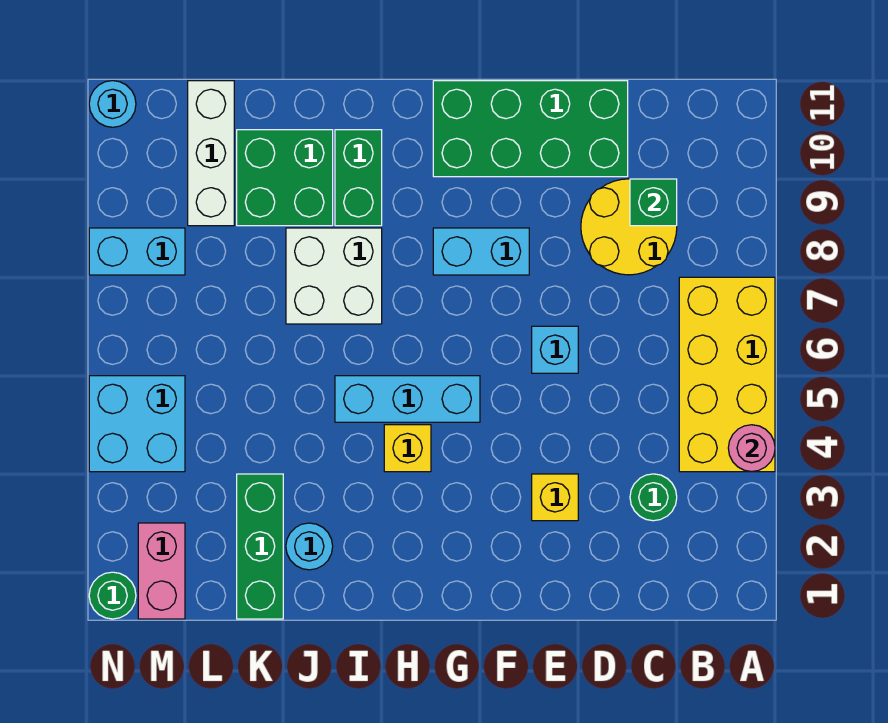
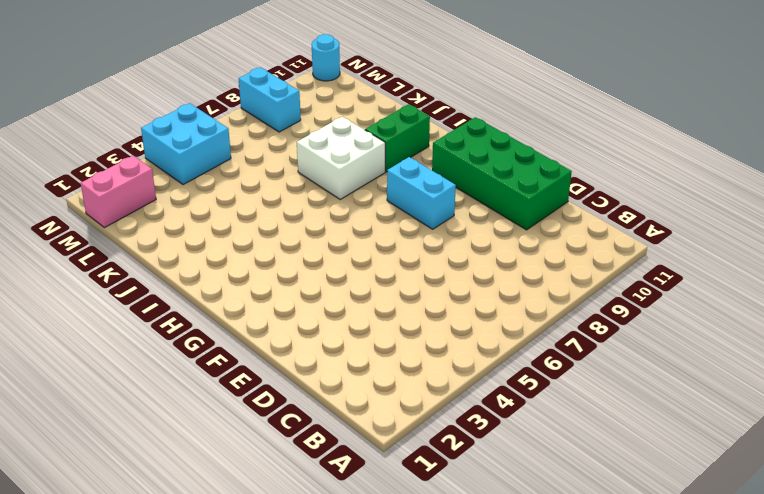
none -> yellow brick A4:B7 level 1
none -> green round brick C3 level 1
none -> yellow round brick C8:D9 level 1

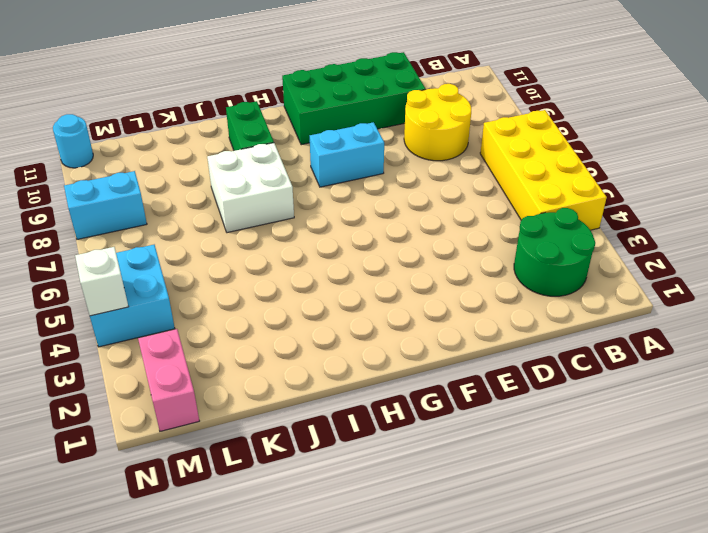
green round brick B2:C3 level 1 -> green round brick C3 level 1
white brick N4 level 2 -> none
none -> yellow brick E3 level 1
none -> cyan brick E6 level 1
none -> cyan brick G5:I5 level 1

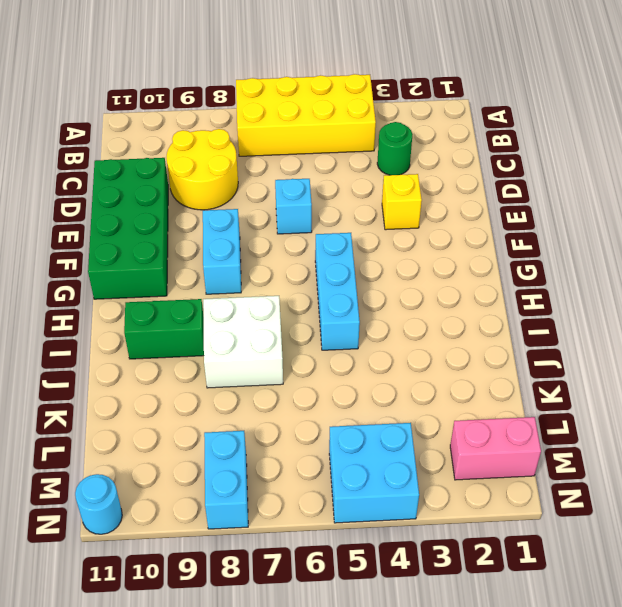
none -> yellow brick H4 level 1
none -> cyan round brick J2 level 1
none -> green brick J9:K10 level 1

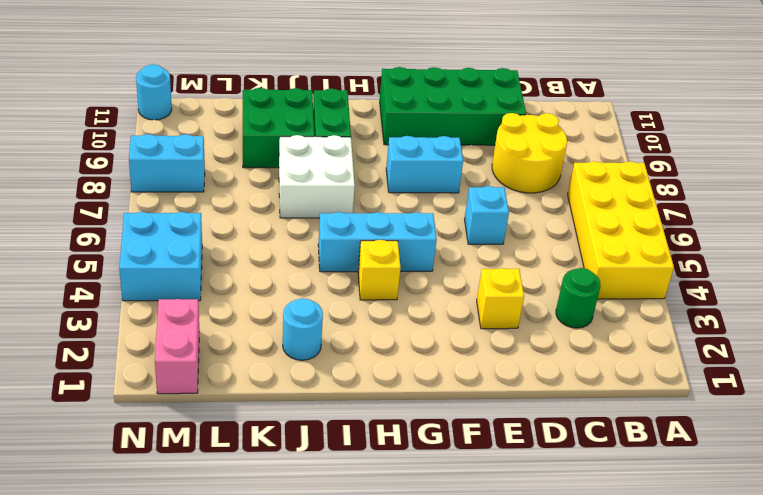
none -> green brick K1:K3 level 1
none -> white brick L9:L11 level 1
none -> green round brick N1 level 1

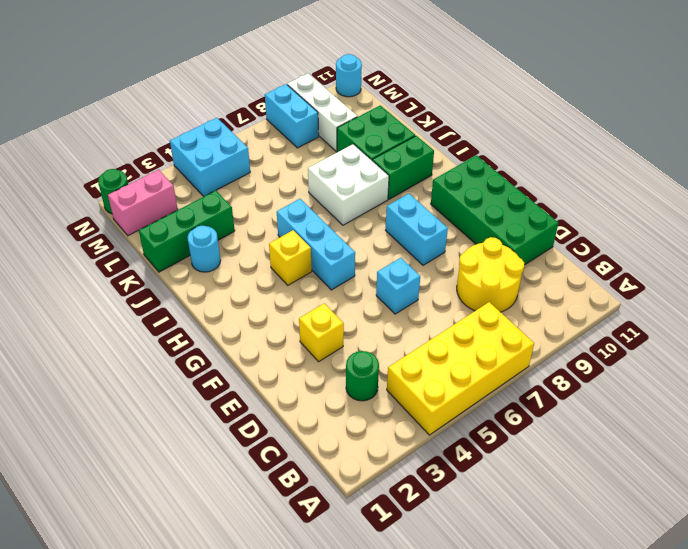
white brick L9:N9 level 1 -> white brick L9:L11 level 1
none -> pink round brick A4 level 2
none -> green brick C9 level 2

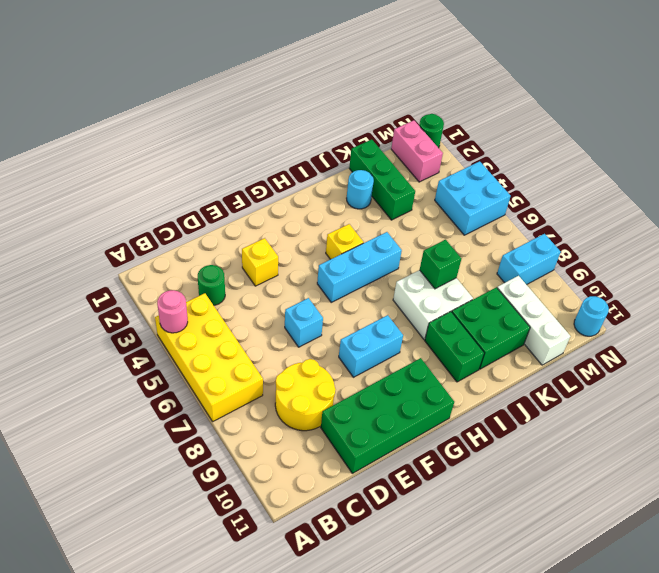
green brick J7 level 2 -> green brick C9 level 2

